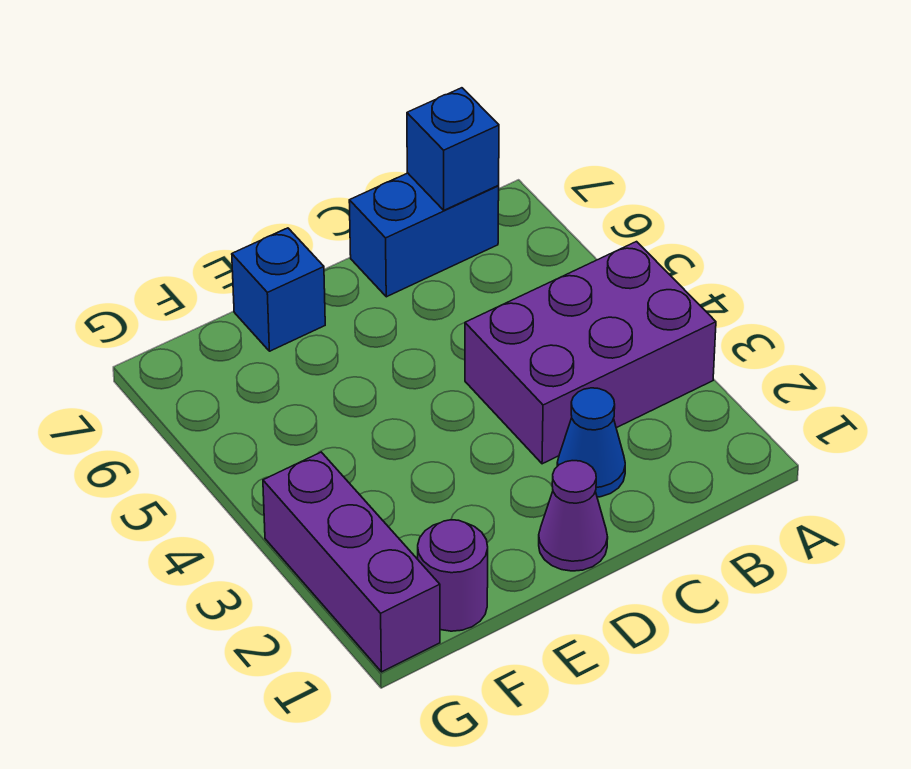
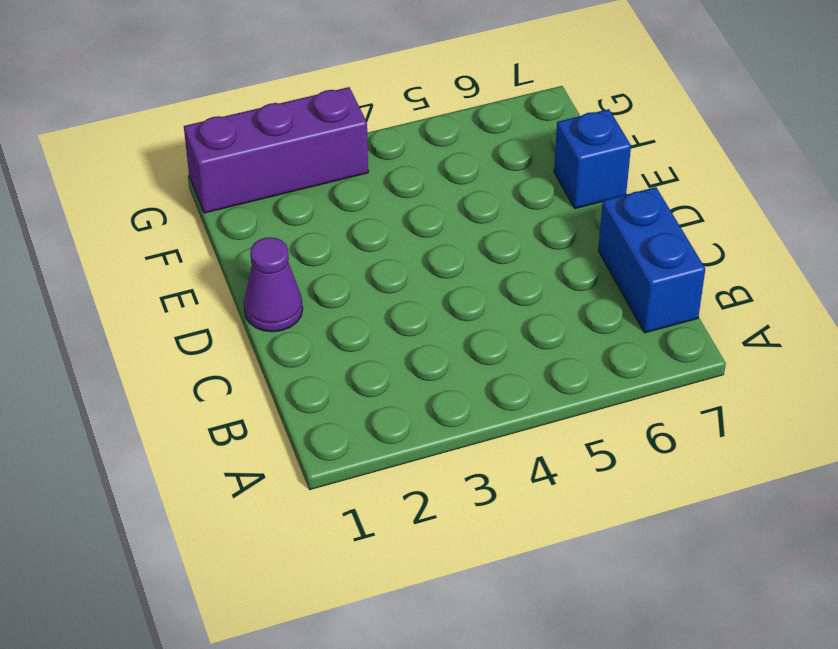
none -> purple brick A3:C4 level 1
none -> blue cone C2 level 1

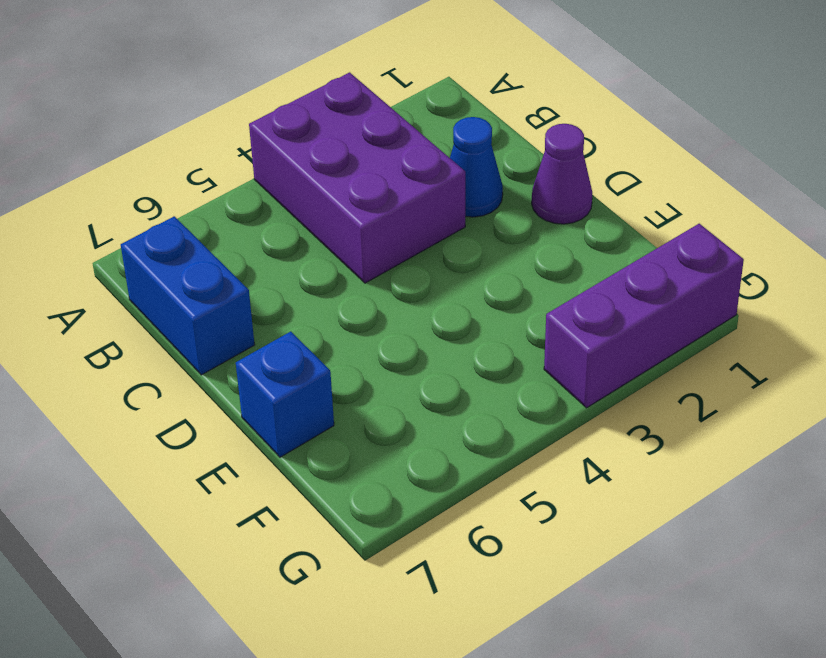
none -> purple round brick F1 level 1
none -> blue brick B7 level 2

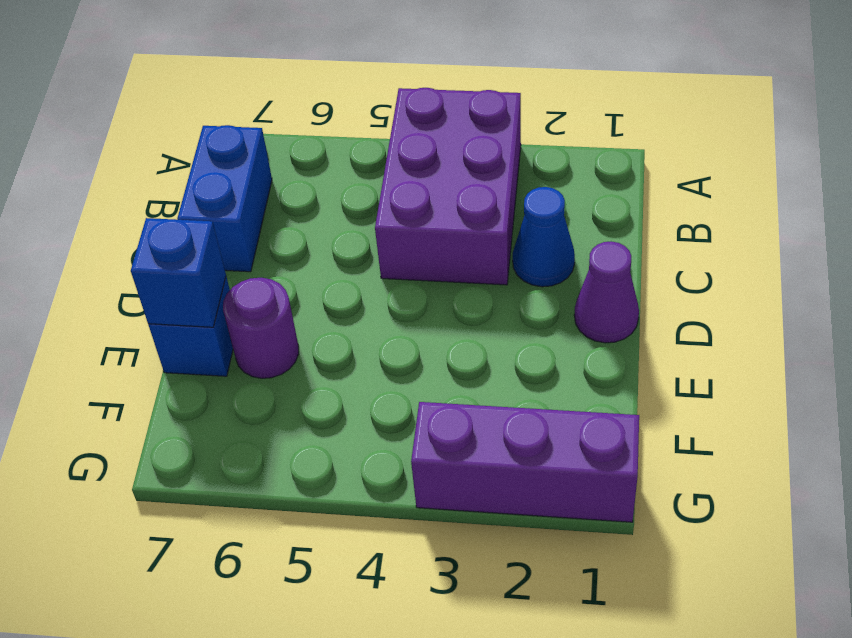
purple round brick E6 level 1 -> purple round brick F1 level 1
blue brick E7 level 2 -> blue brick B7 level 2

